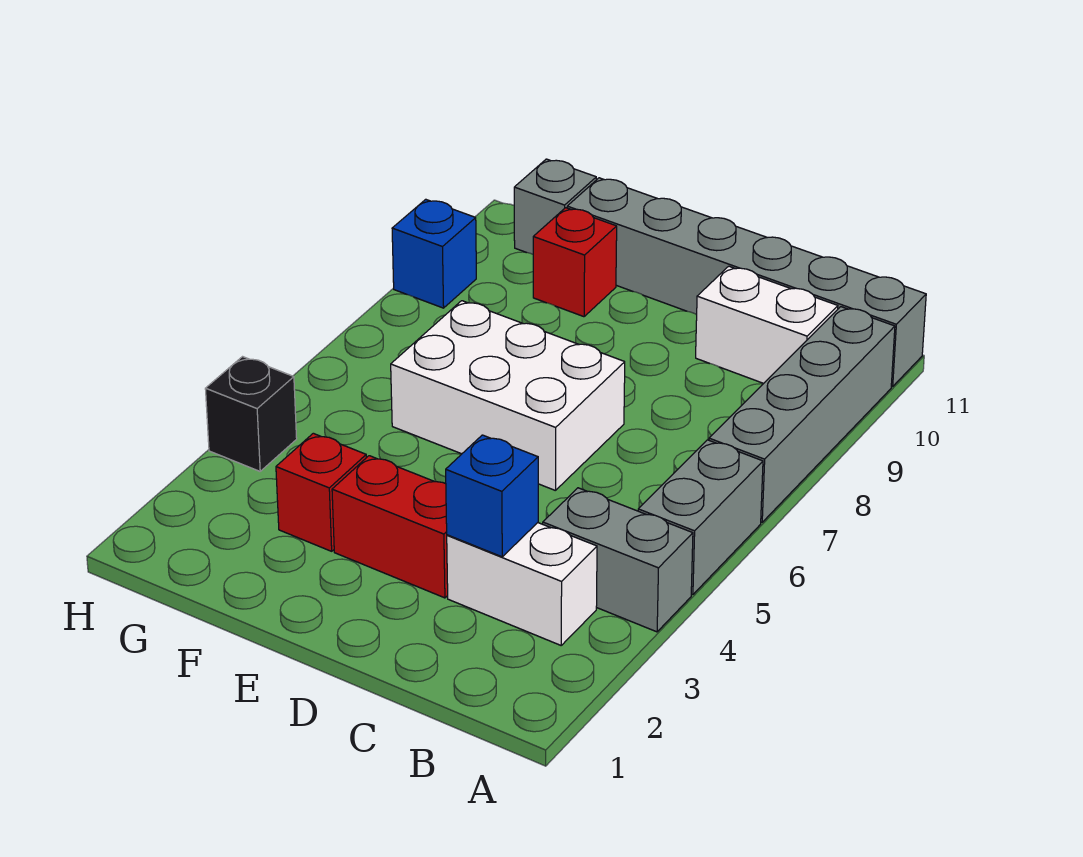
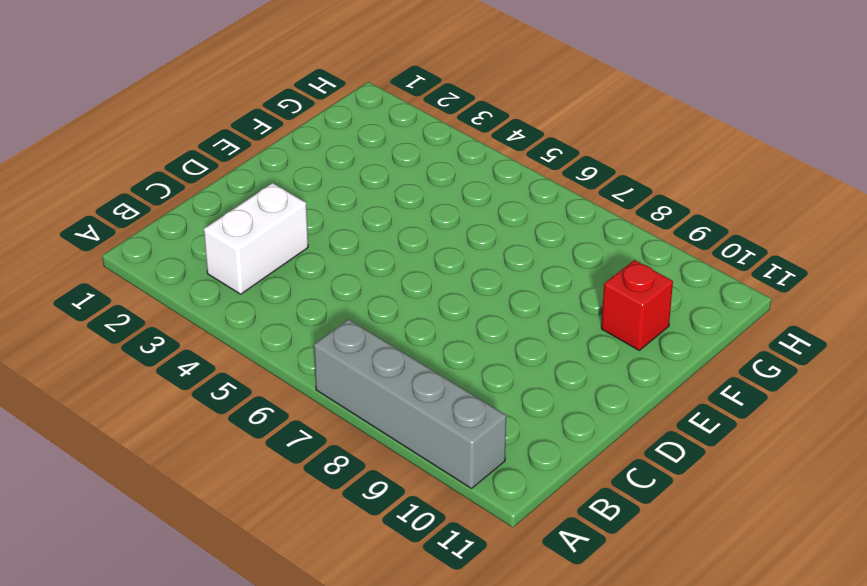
none -> grey brick A4:B4 level 1
none -> grey brick A5:A6 level 1
none -> grey brick A11:F11 level 1

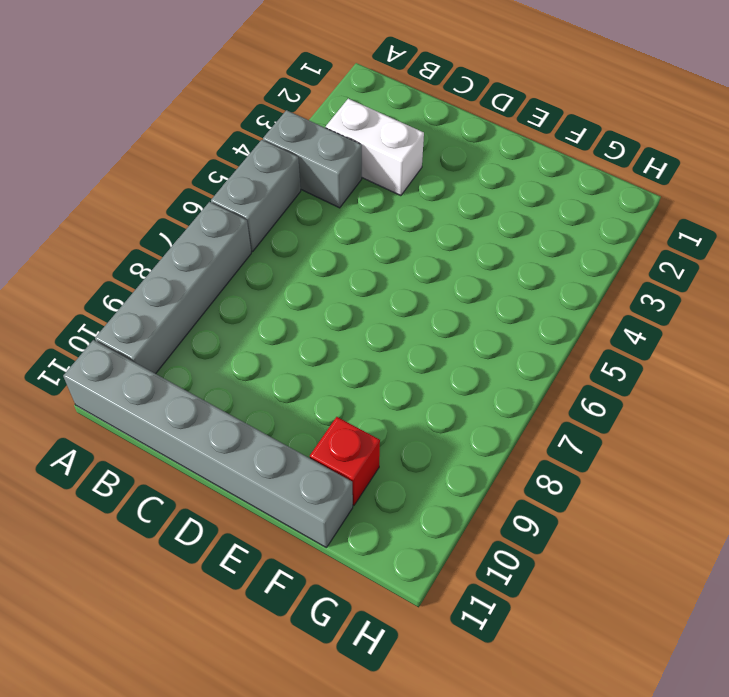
none -> white brick B10:C10 level 1
none -> red brick D3:E3 level 1
none -> white brick D6:F7 level 1

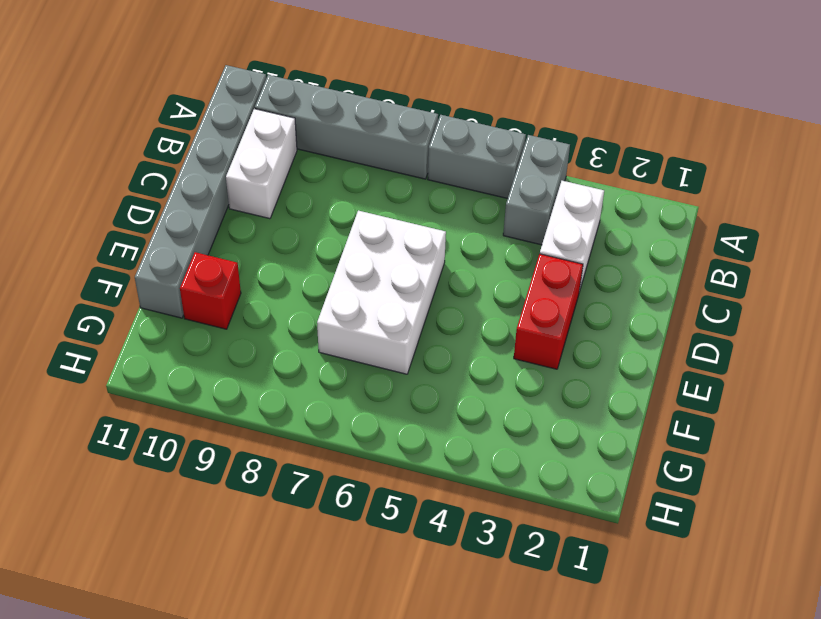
none -> red brick F3 level 1
none -> grey brick G11 level 1
none -> black brick H4 level 1

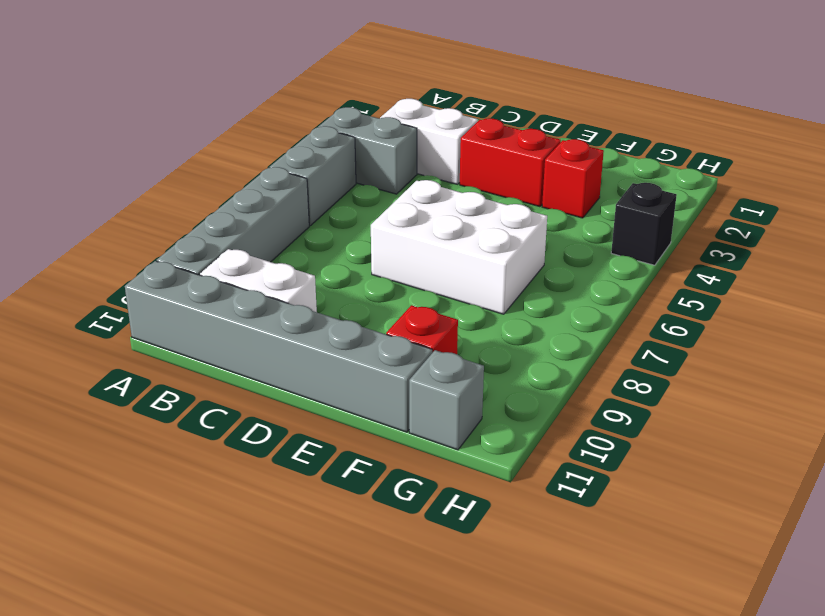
none -> blue brick H9 level 1
none -> blue brick C3 level 2

